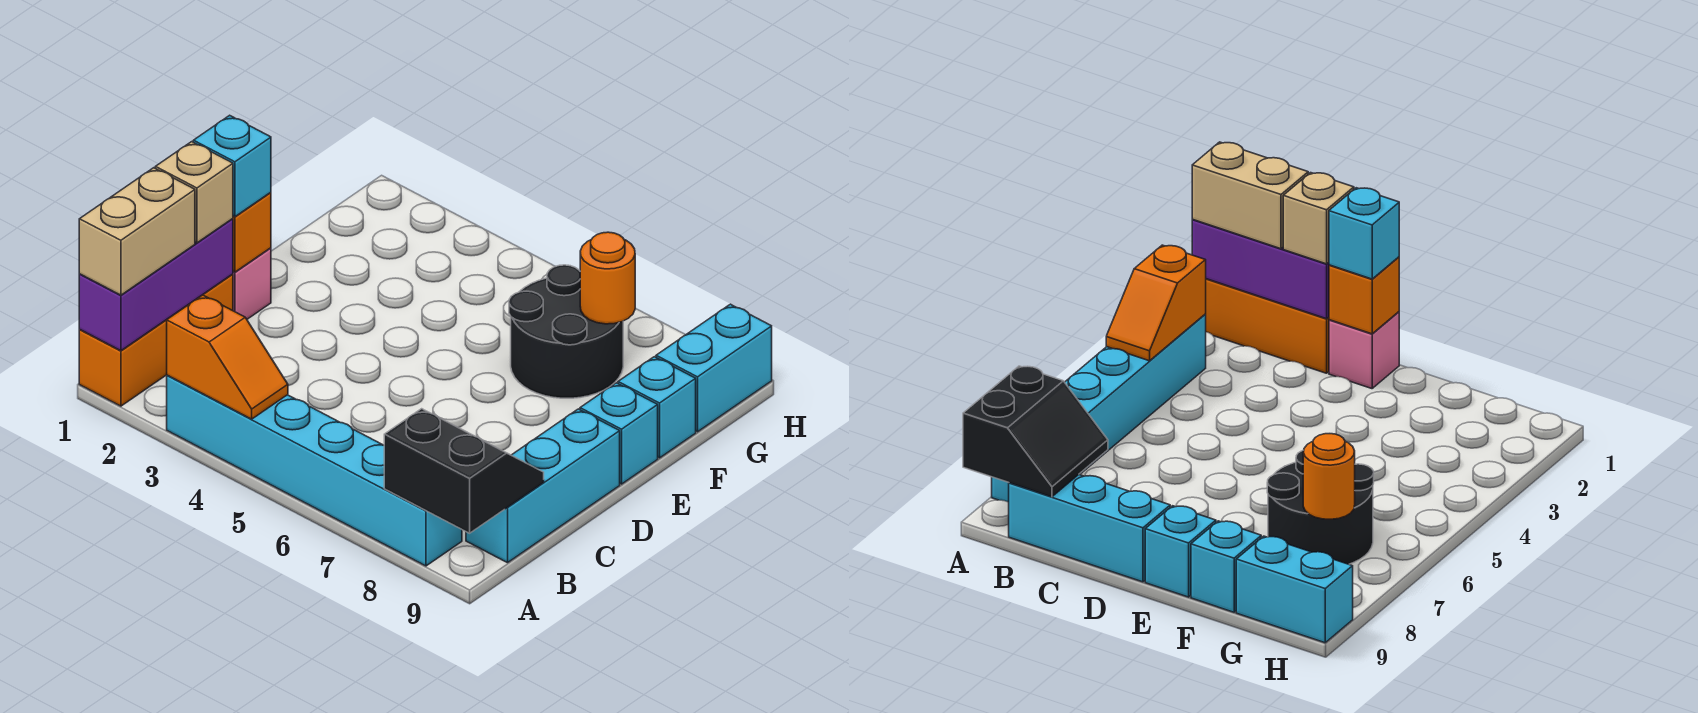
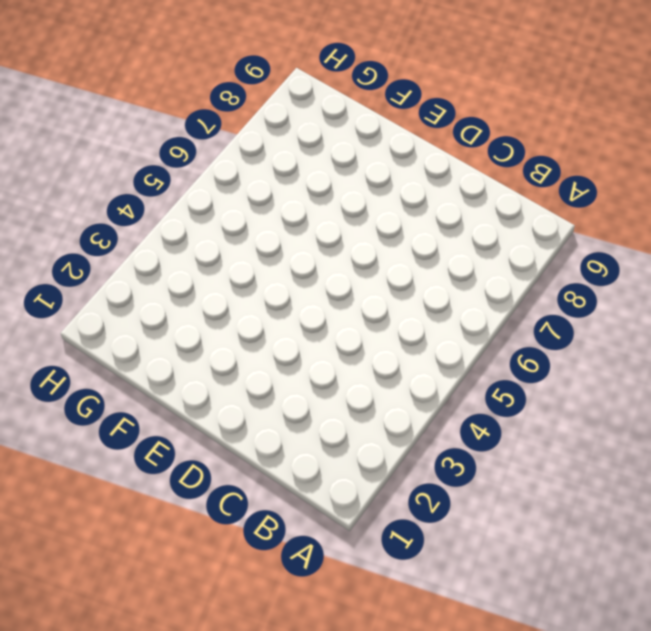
none -> orange brick A1:C1 level 1
none -> cyan brick A3:A8 level 1
none -> cyan brick B9:D9 level 1

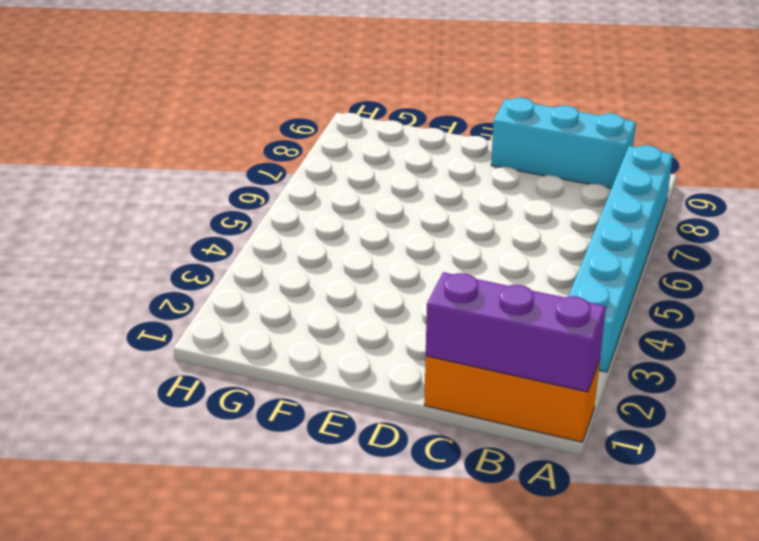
none -> pink brick D1 level 1
none -> cyan brick E9 level 1
none -> black round brick F6:G7 level 1

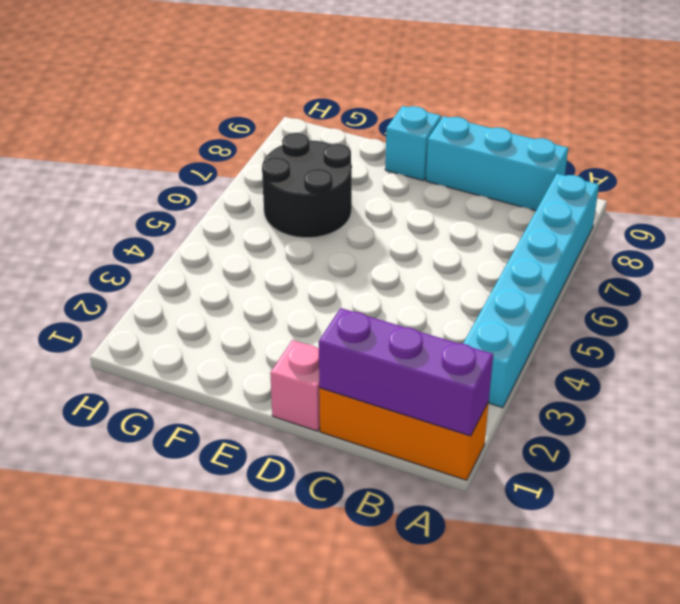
none -> cyan brick F9 level 1
none -> cyan brick G9:H9 level 1
none -> orange slope A3:A4 level 2 top 3

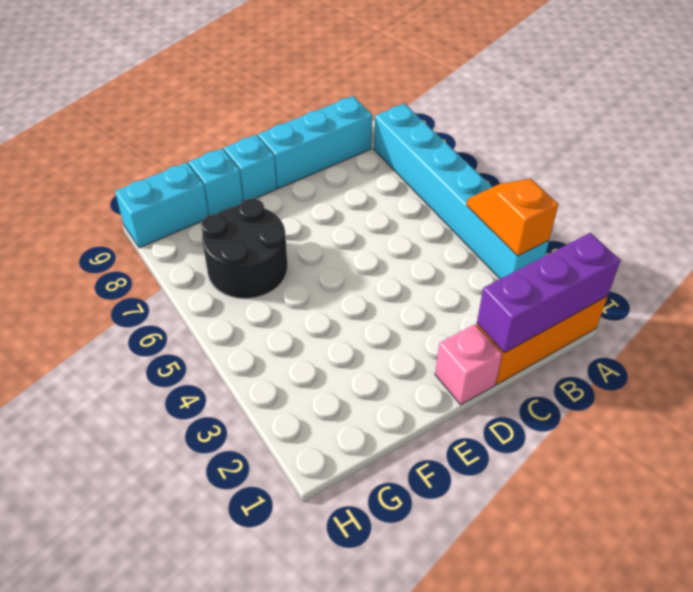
none -> black slope A8:B9 level 2 top A
none -> orange brick D1 level 2
none -> orange round brick G7 level 2

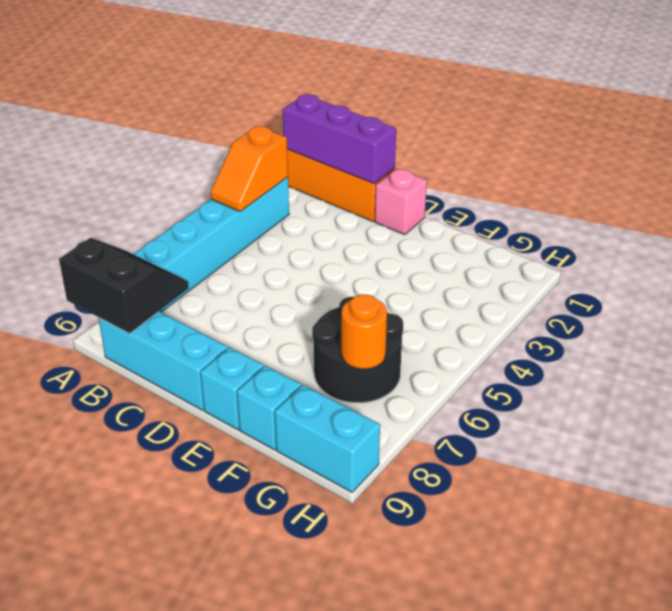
black slope A8:B9 level 2 top 9 -> black slope A8:B9 level 2 top A
none -> orange brick D1 level 2
none -> tan brick A1:B1 level 3
none -> tan brick C1 level 3

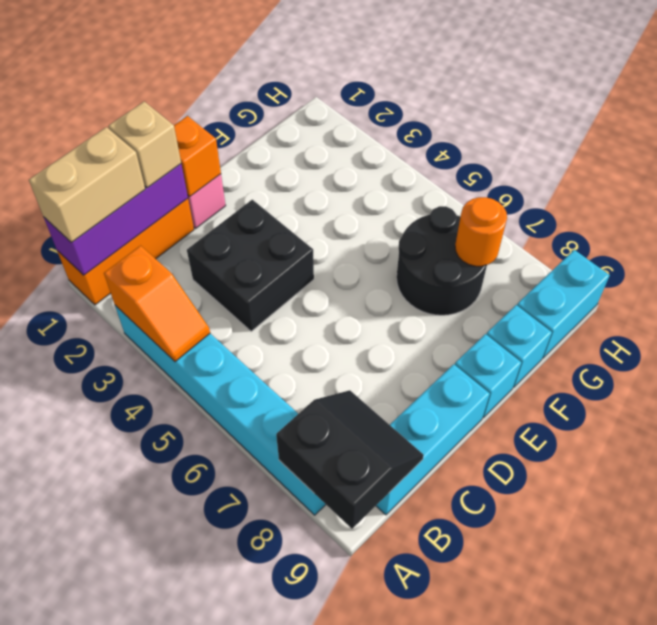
black brick C3:D4 level 1 -> none
none -> cyan brick D1 level 3

